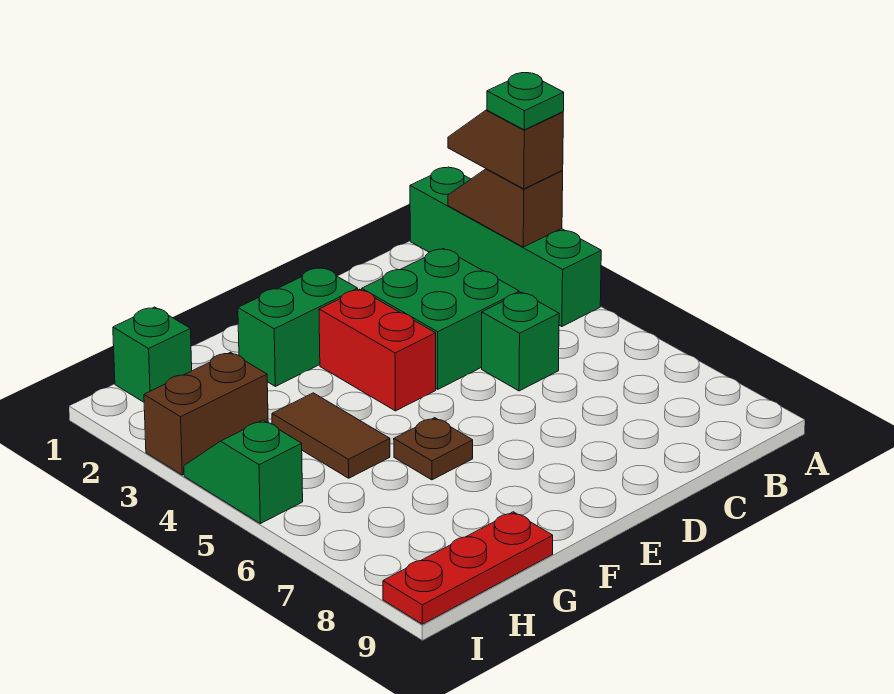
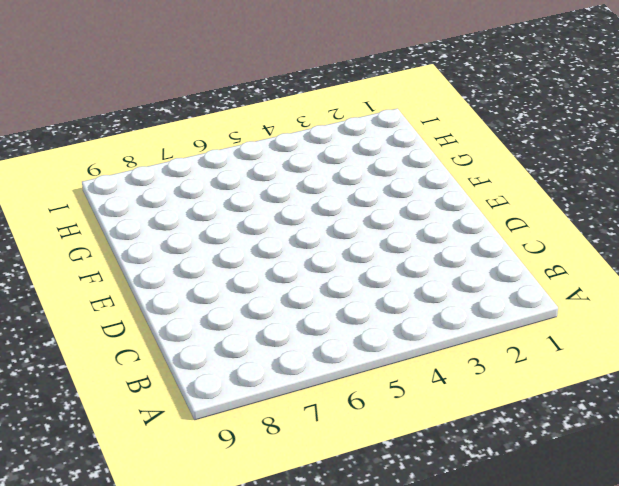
none -> green brick A1:A4 level 1
none -> green brick C3:D4 level 1
none -> green brick C5 level 1

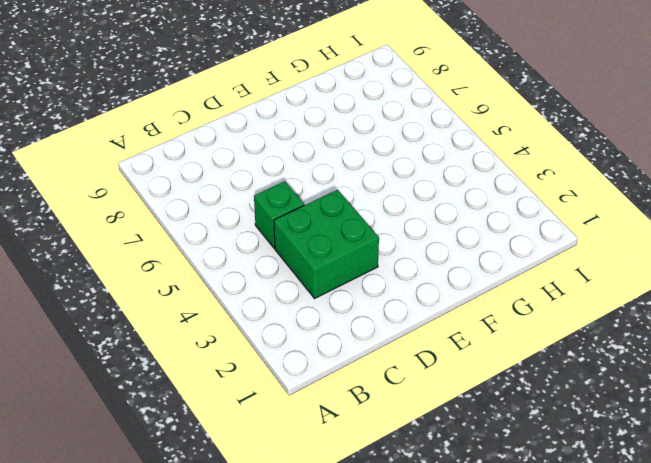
none -> green brick A1:A4 level 1
none -> green brick E2:F2 level 1
none -> red brick E3:E4 level 1

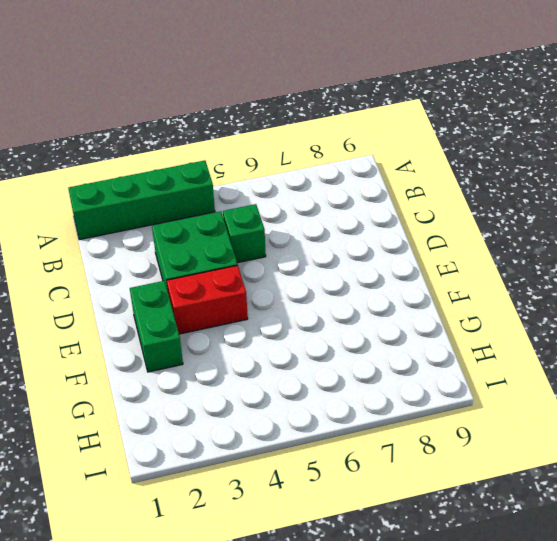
none -> brown plate F6 level 1
none -> brown tile G4:G5 level 1
none -> red plate G9:I9 level 1

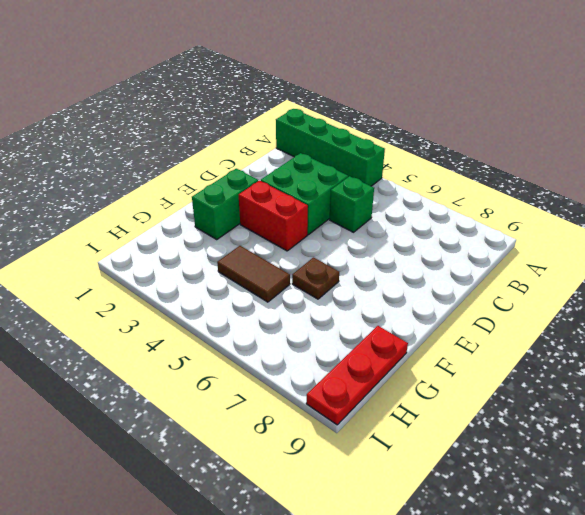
none -> green brick H1 level 1
none -> brown brick H3:I3 level 1
none -> green slope I4:I5 level 1 top 5

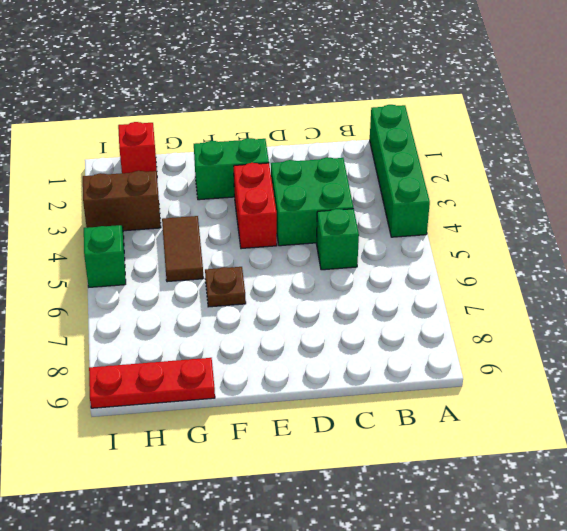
red brick H1 level 1 -> green brick H1 level 1
none -> brown slope A2:A3 level 2 top 3
none -> brown slope A2:A3 level 3 top 3
none -> green plate A3 level 4

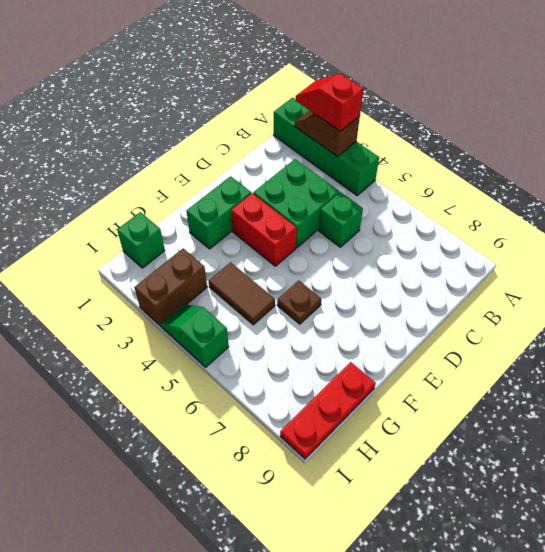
red slope A2:A3 level 3 top 3 -> brown slope A2:A3 level 3 top 3
none -> green plate A3 level 4

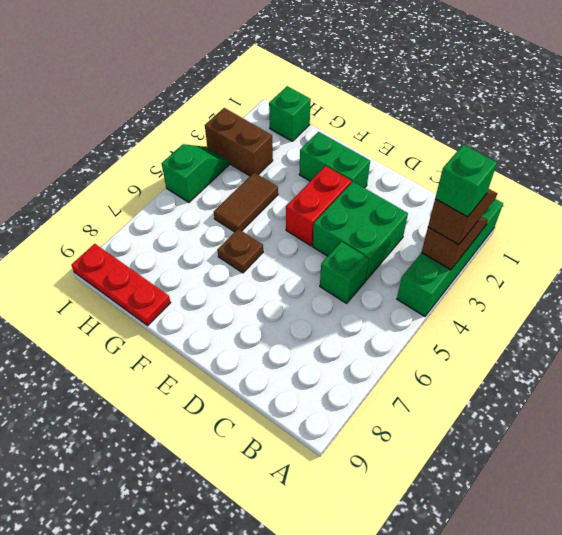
green brick A3 level 4 -> green plate A3 level 4

